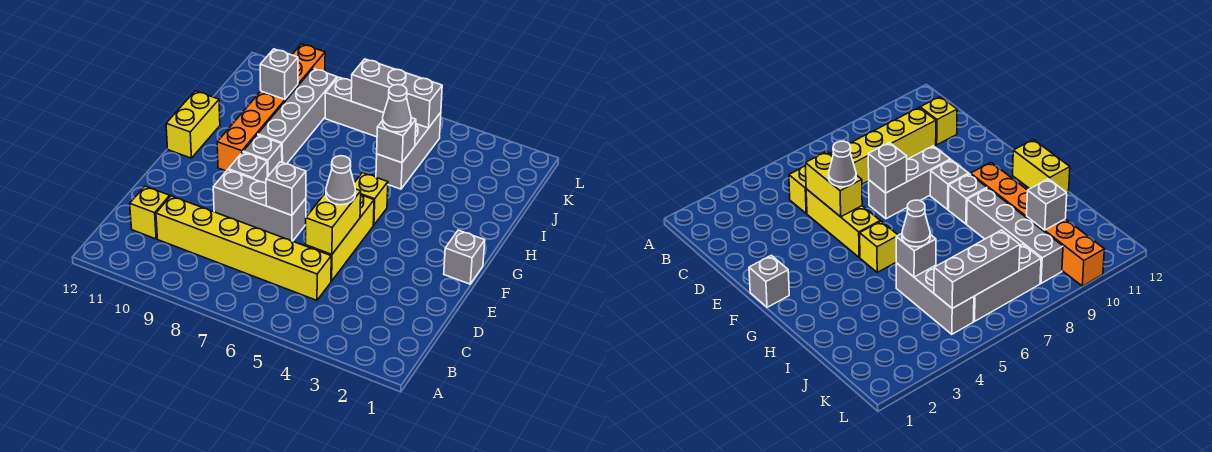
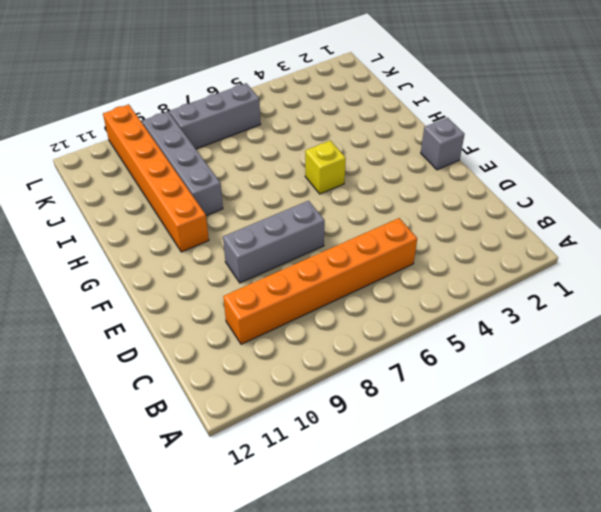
orange brick C5:C10 level 1 -> yellow brick C5:C10 level 1
none -> yellow brick C11 level 1
none -> yellow brick D5:F5 level 1
none -> grey brick F9 level 1

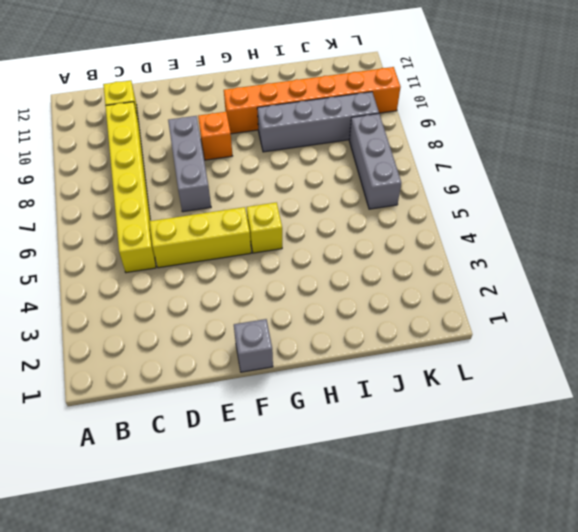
orange brick F9 level 1 -> grey brick F9 level 1
none -> grey brick G9 level 1
none -> yellow brick G12:H12 level 1
none -> grey brick I5:K5 level 1

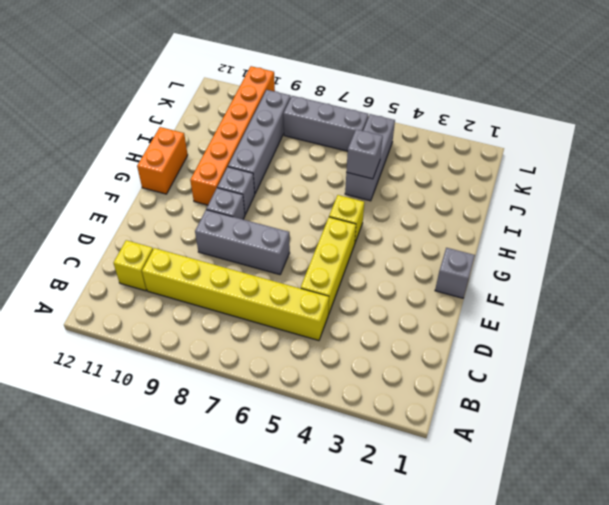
orange brick G12:H12 level 1 -> yellow brick G12:H12 level 1
none -> yellow brick D5:E5 level 2
none -> grey brick E7 level 2
none -> grey brick J10 level 2

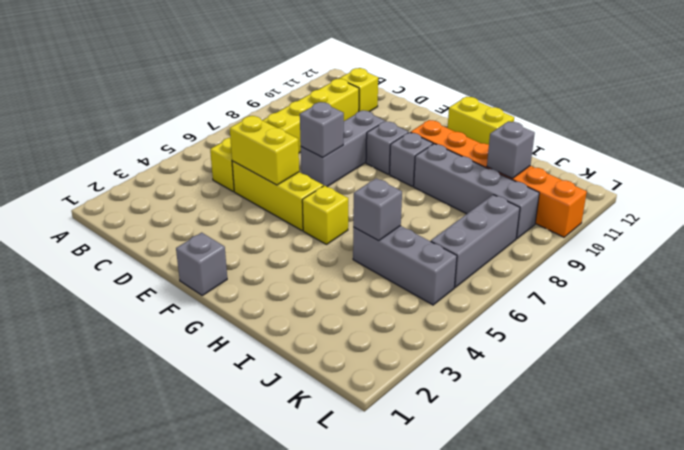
none -> grey brick K5:K7 level 2
none -> grey cone E5 level 3
none -> grey cone I5 level 3

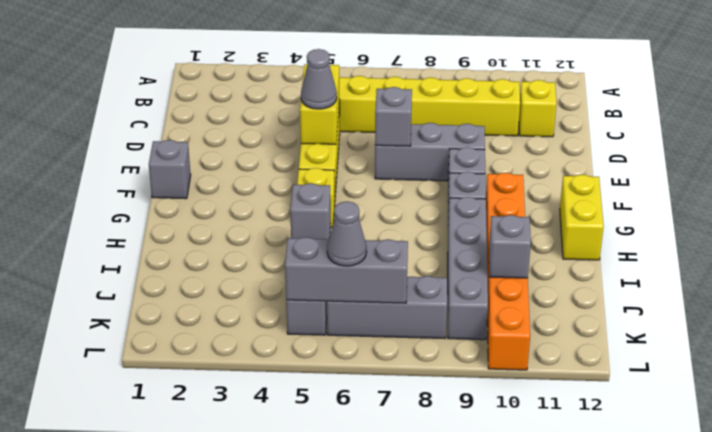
grey cone K6 level 3 -> grey cone I5 level 3

